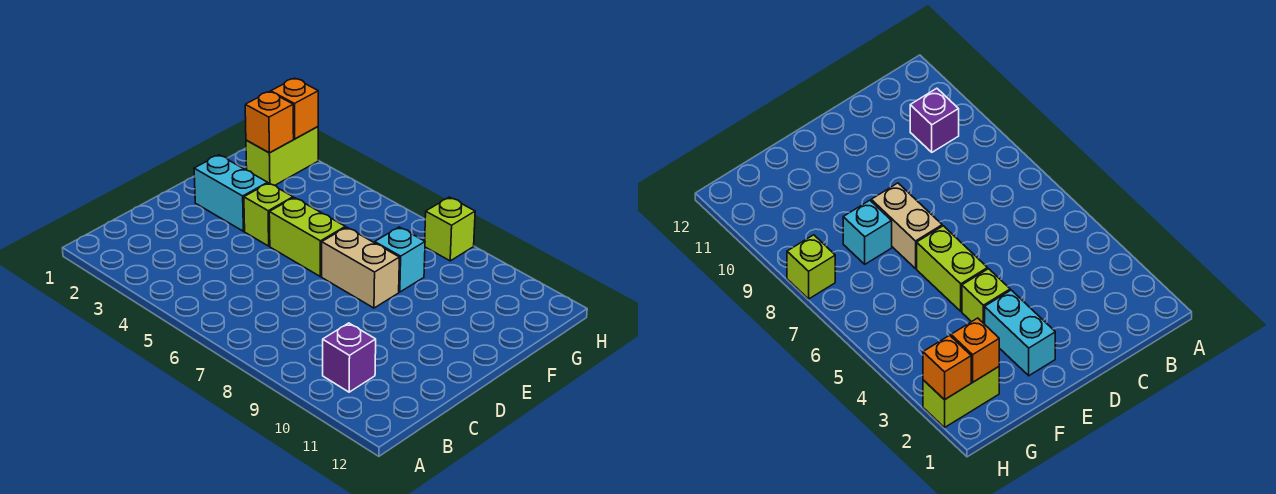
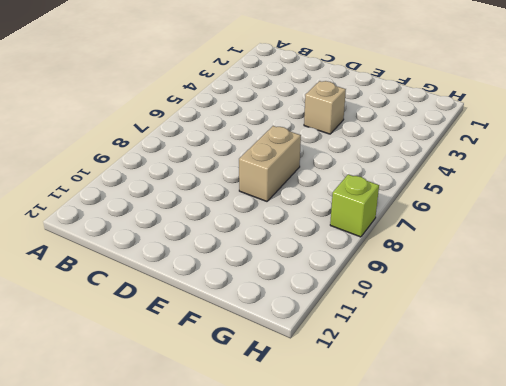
tan brick E4 level 1 -> lime brick E4 level 1
none -> purple brick B10 level 1
none -> cyan brick E2:E3 level 1

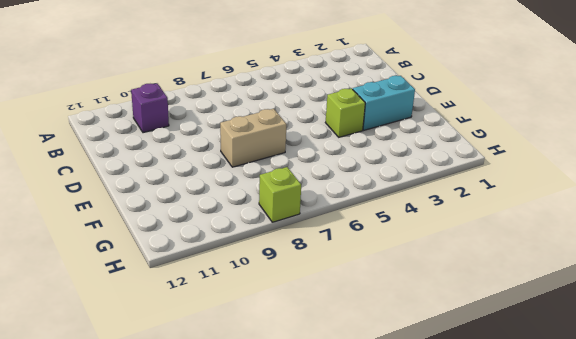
none -> lime brick E5:E6 level 1
none -> cyan brick F8 level 1

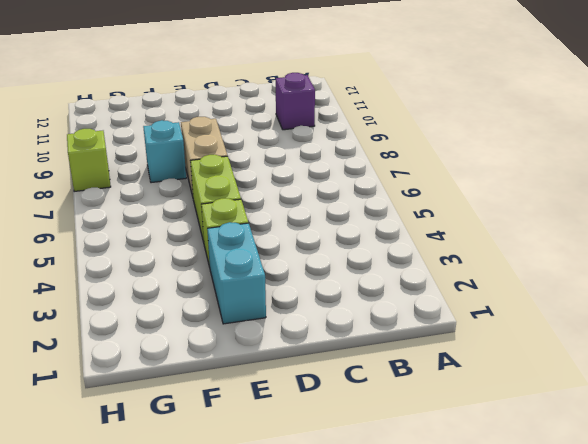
none -> lime brick G2:H2 level 1
none -> orange brick G2 level 2

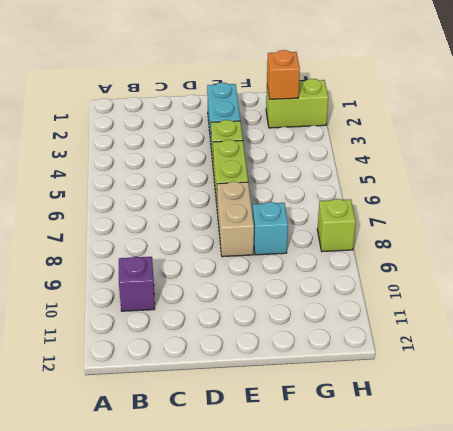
none -> orange brick H2 level 2

